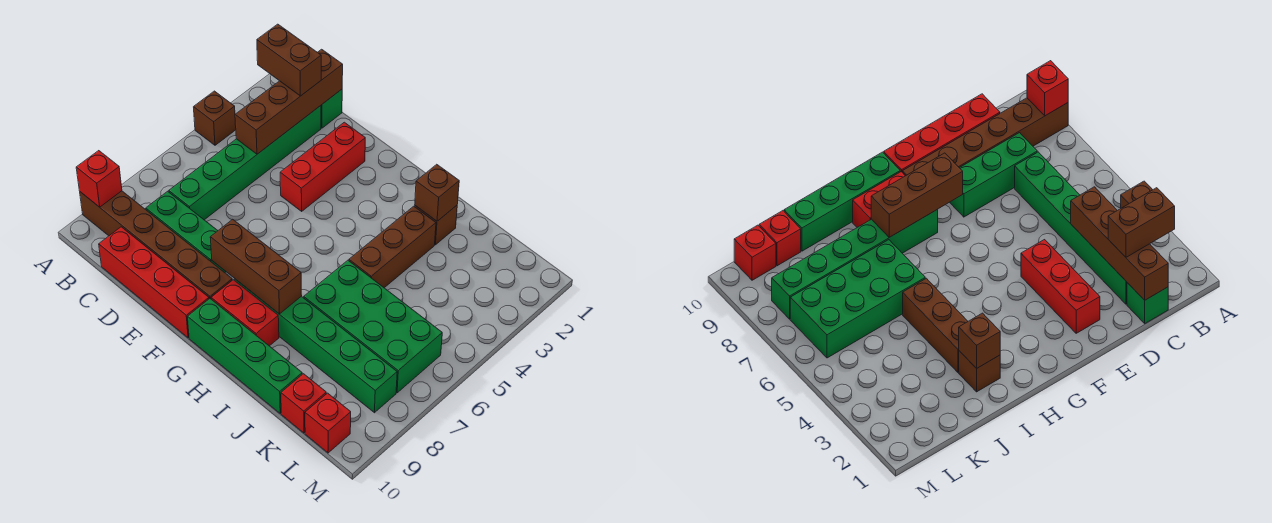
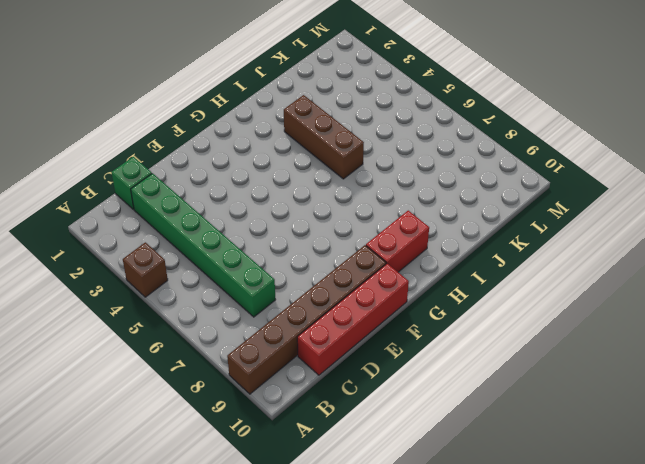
none -> green brick C8:E8 level 1
none -> red brick E2:E4 level 1
none -> green brick G8:L8 level 1

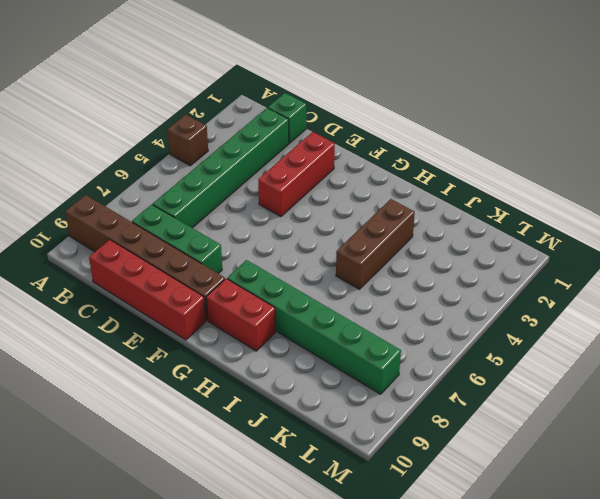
none -> green brick G10:J10 level 1
none -> brown brick I2 level 1
none -> green brick I6:L7 level 1

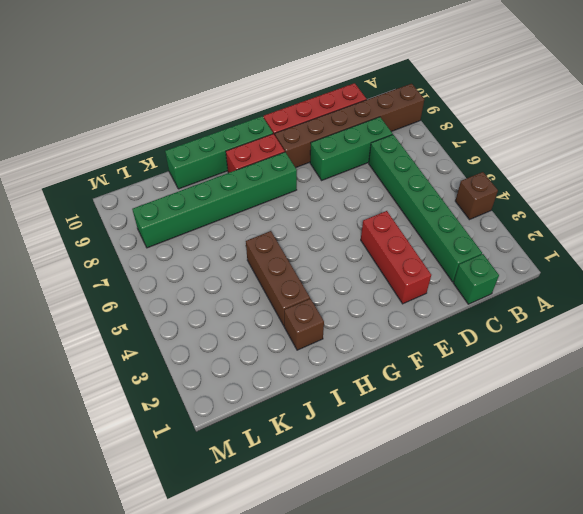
none -> green brick I6:L7 level 1
none -> red brick K10 level 1
none -> red brick L10 level 1

